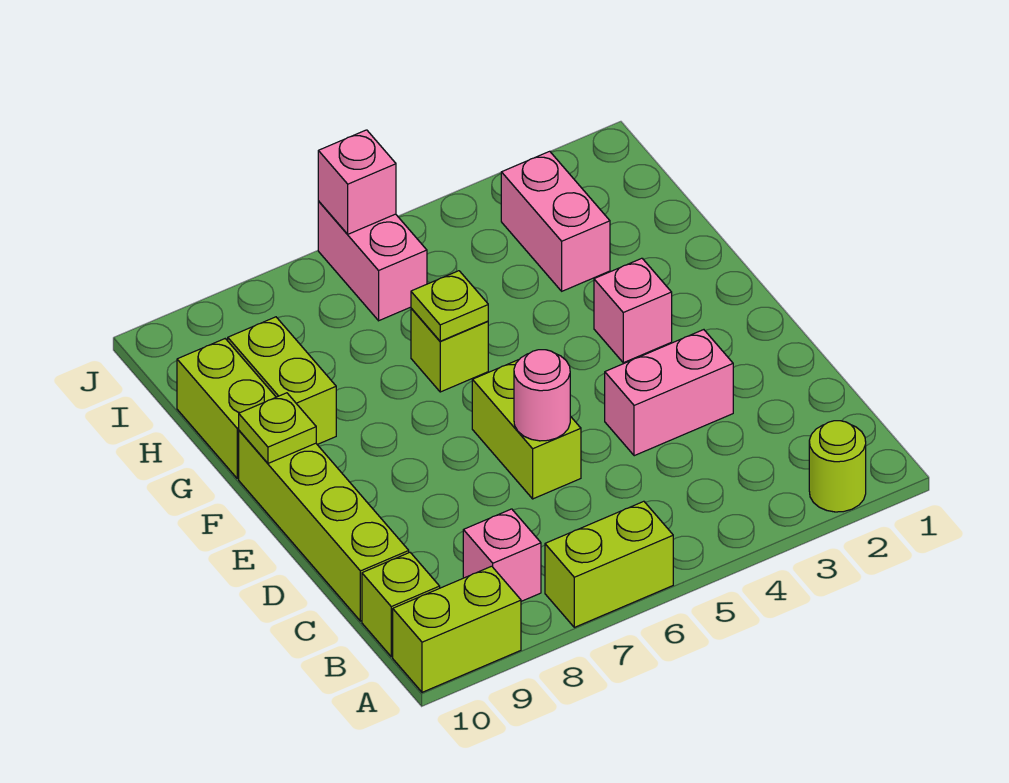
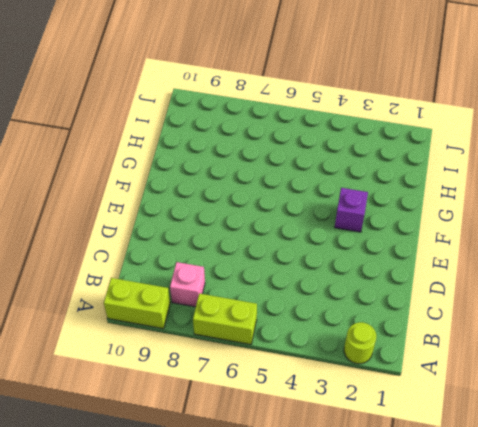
purple brick F3 level 1 -> pink brick F3 level 1
none -> lime brick B10 level 1
none -> lime brick C10:F10 level 1
none -> pink brick D3:D4 level 1

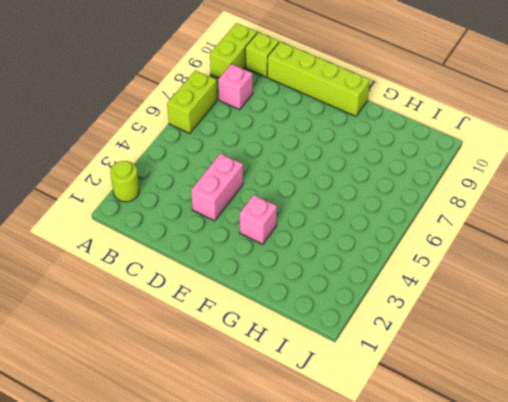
none -> lime brick D6:E6 level 1
none -> lime brick G6 level 1
none -> lime brick G9:H9 level 1

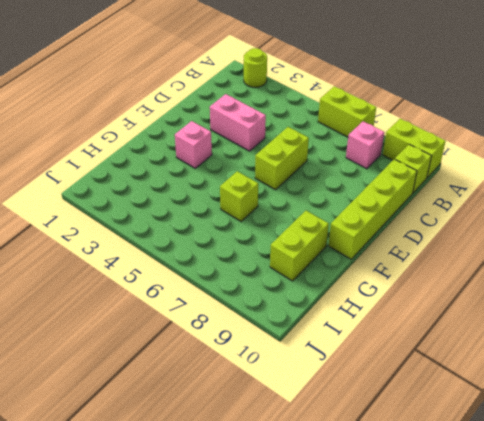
none -> lime brick G10:H10 level 1
none -> pink brick H3:I3 level 1
none -> pink brick I6:J6 level 1

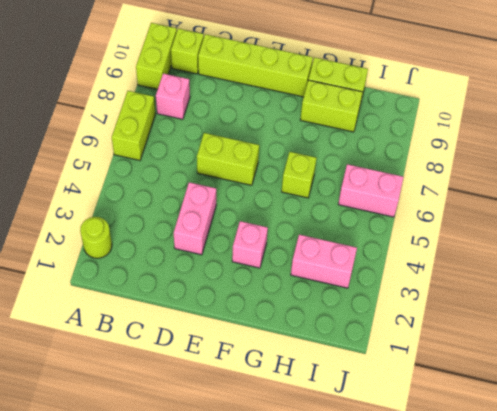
none -> pink round brick D6 level 2
none -> lime plate F10 level 2
none -> lime plate G6 level 2

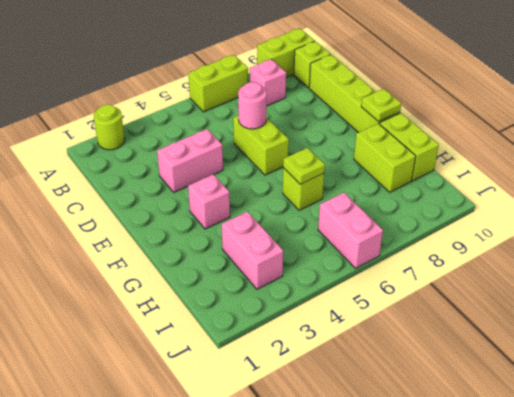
none -> pink brick J6 level 2

